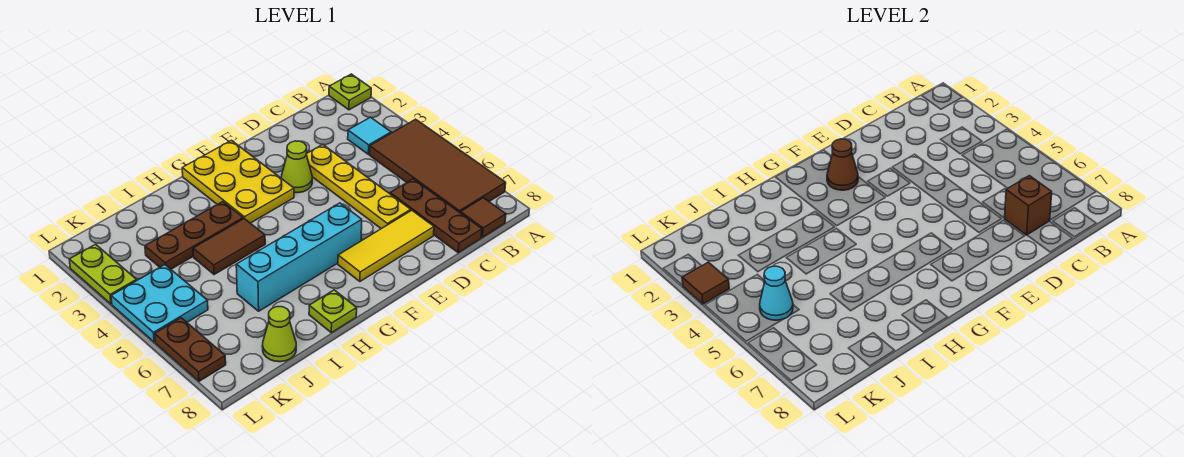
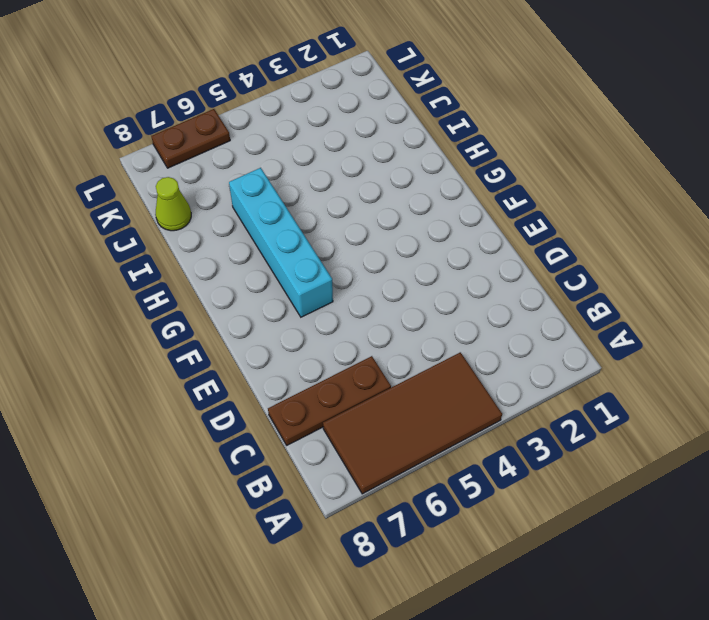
none -> lime plate A1 level 1
none -> cyan tile B3 level 1
none -> brown tile B8 level 1

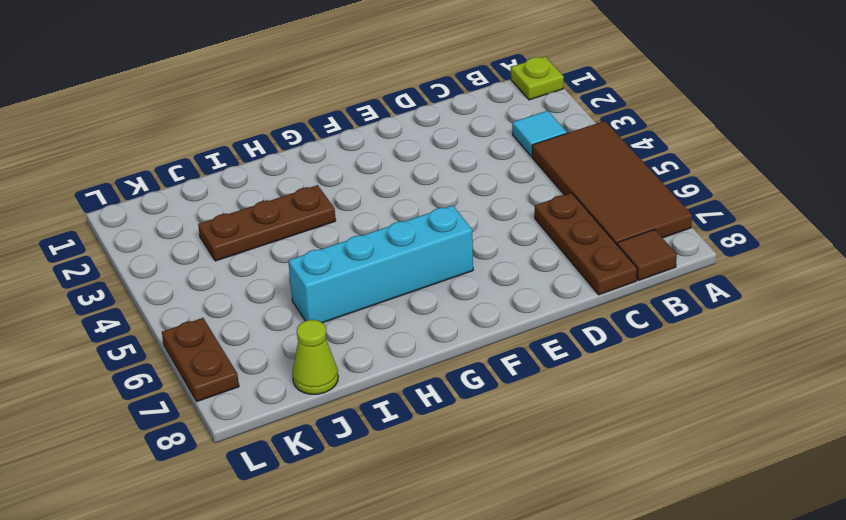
none -> yellow plate D3:D6 level 1
none -> yellow tile D7:F7 level 1
none -> lime cone E3 level 1

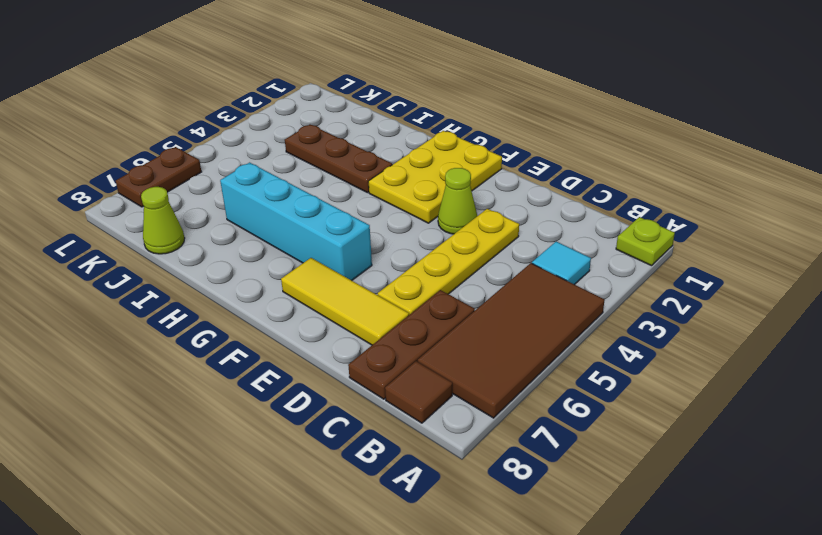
none -> brown tile H4:I4 level 1
none -> lime plate H8 level 1
none -> cyan plate K4:L5 level 1

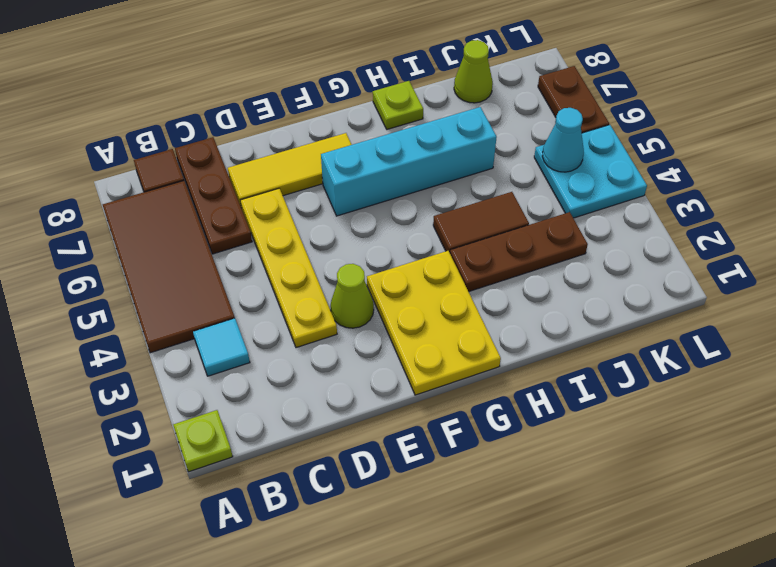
none -> lime plate L2:L3 level 1
none -> brown brick C7 level 2
none -> brown cone F2 level 2

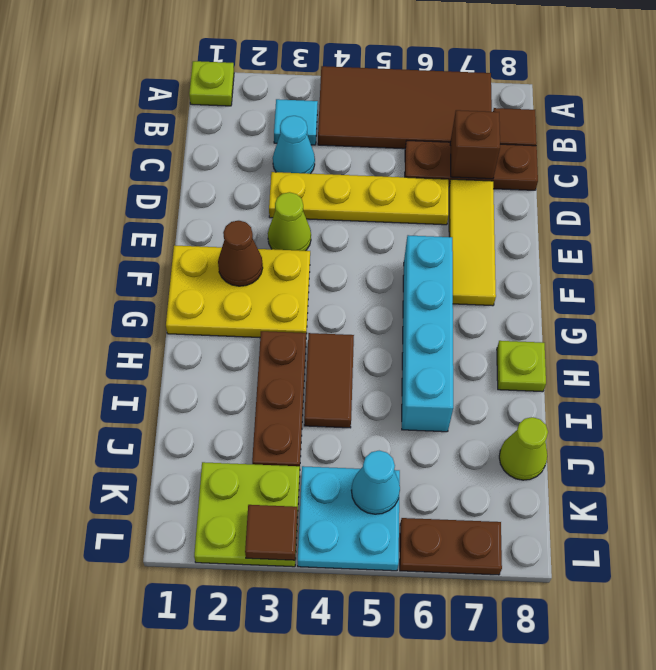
cyan cone C3 level 1 -> none
lime plate K2:L3 level 1 -> lime plate L2:L3 level 1

